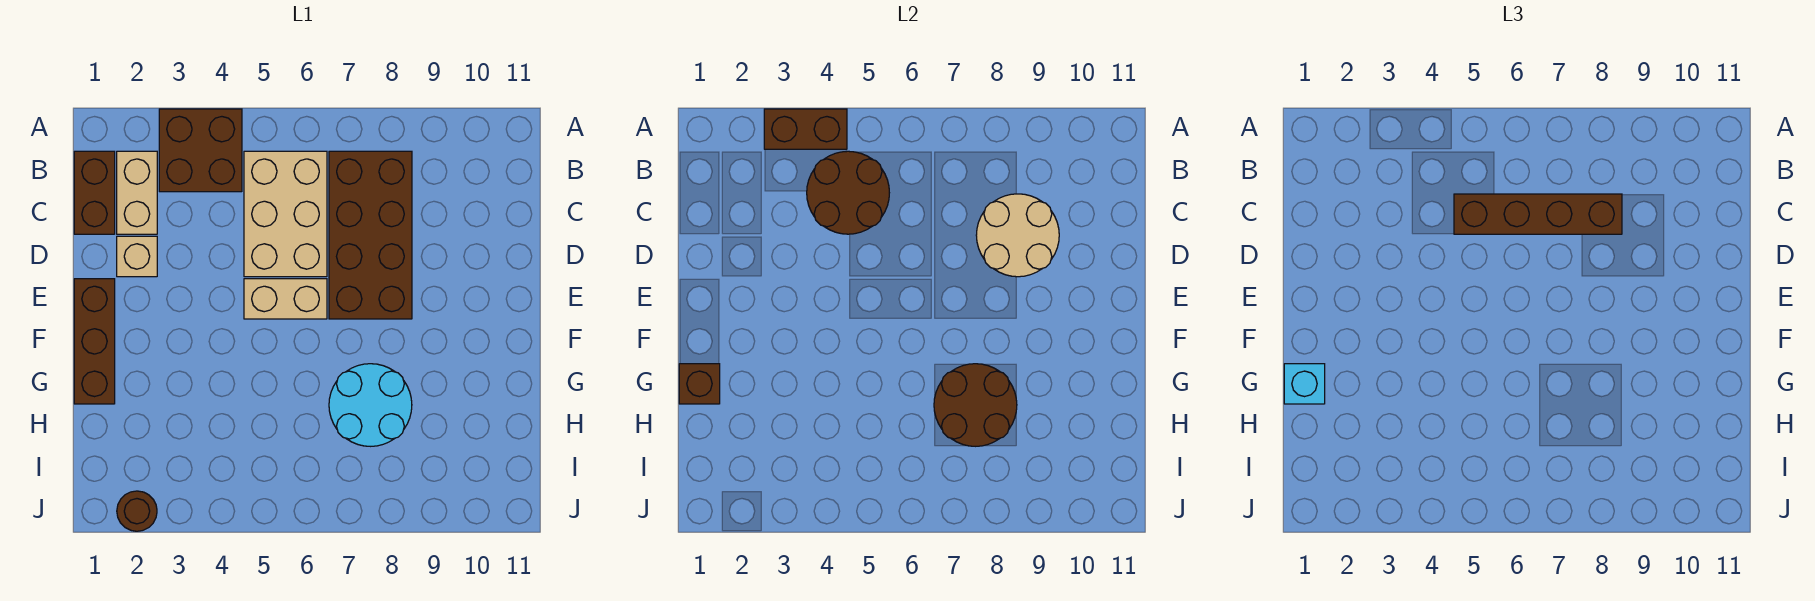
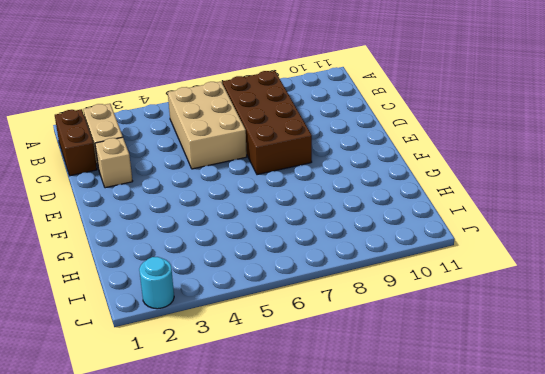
cyan round brick J2 level 1 -> brown round brick J2 level 1
none -> brown brick A3:B4 level 1
none -> brown brick E1:G1 level 1
none -> tan brick E5:E6 level 1

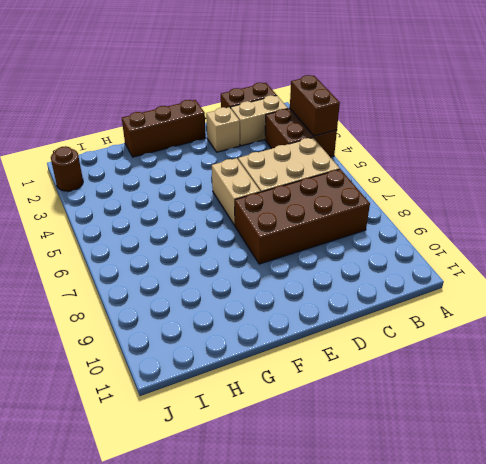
none -> cyan round brick G7:H8 level 1
none -> brown round brick B4:C5 level 2
none -> tan round brick C8:D9 level 2

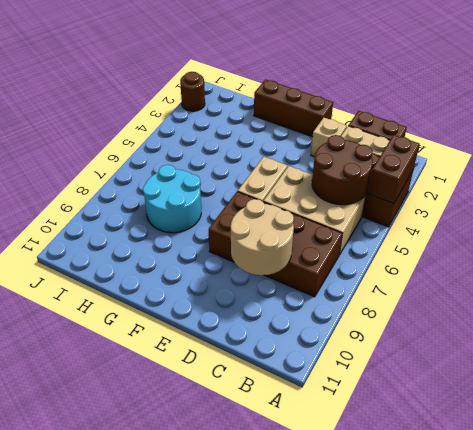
none -> brown brick G1 level 2
none -> brown round brick G7:H8 level 2
none -> brown brick C5:C8 level 3

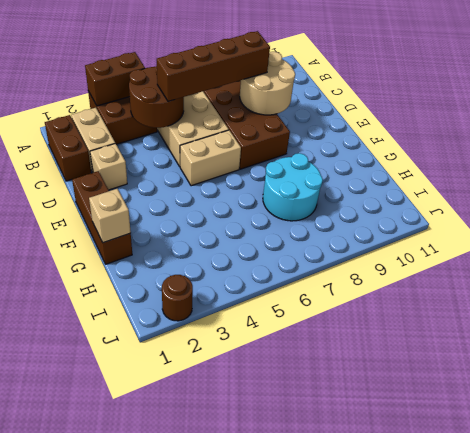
tan brick G1 level 2 -> brown brick G1 level 2
none -> brown round brick G7:H8 level 2
none -> cyan brick G1 level 3

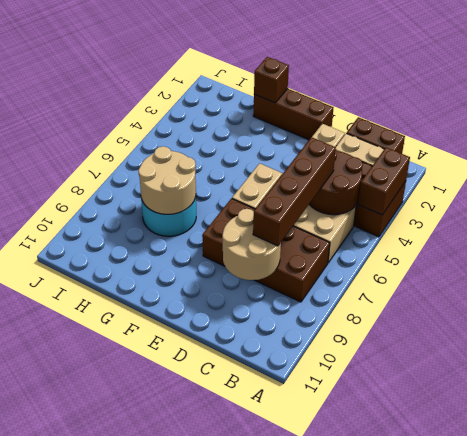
tan round brick G7:H8 level 2 -> brown round brick G7:H8 level 2
none -> brown round brick J2 level 1
none -> cyan brick G1 level 3

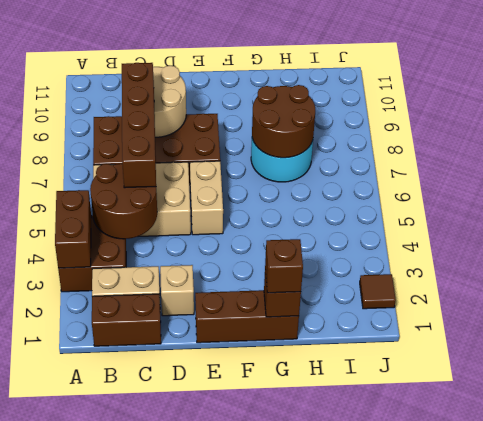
brown brick G1 level 3 -> cyan brick G1 level 3
brown tile J2 level 1 -> brown round brick J2 level 1

